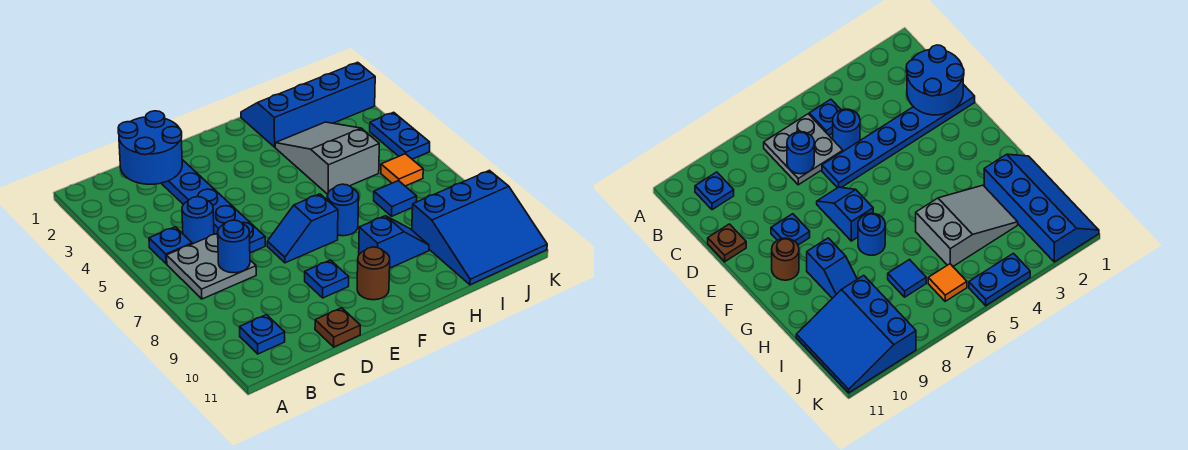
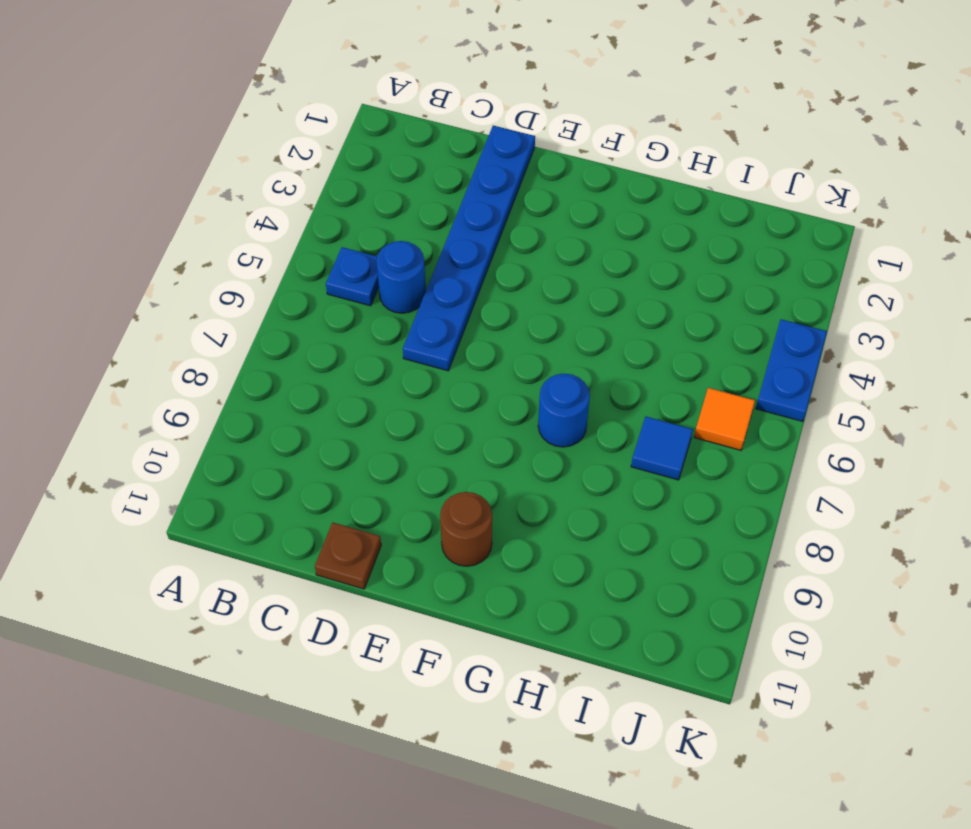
none -> grey plate B6:C7 level 1
none -> blue plate B10 level 1
none -> blue slope E7:F7 level 1 top F

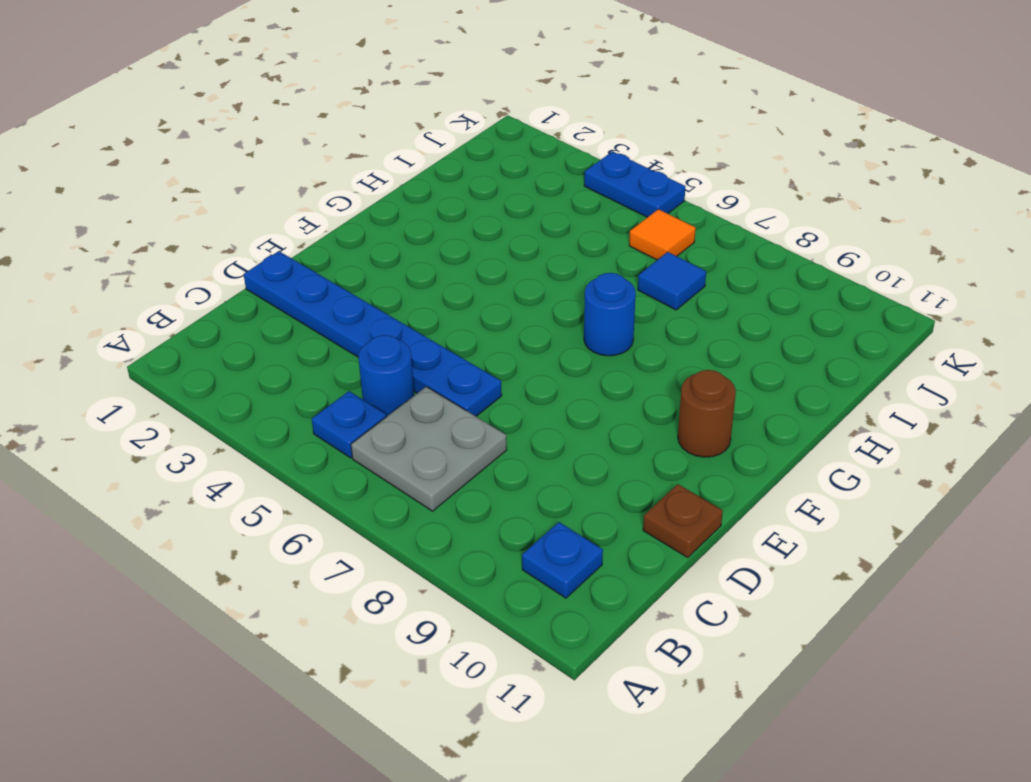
none -> blue slope E7:F7 level 1 top F
none -> blue plate E9 level 1
none -> blue slope G9:H9 level 1 top G

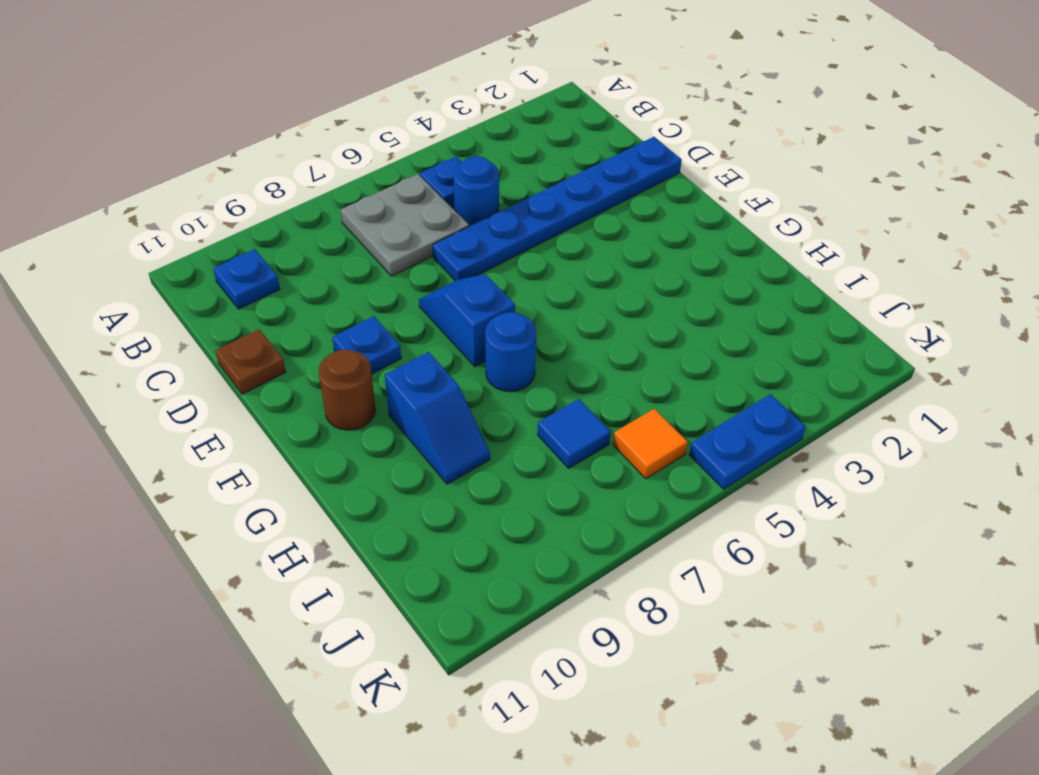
none -> blue slope H1:K2 level 1 top 2
none -> grey slope H3:I5 level 1 top 5
none -> blue slope I9:K11 level 1 top 9

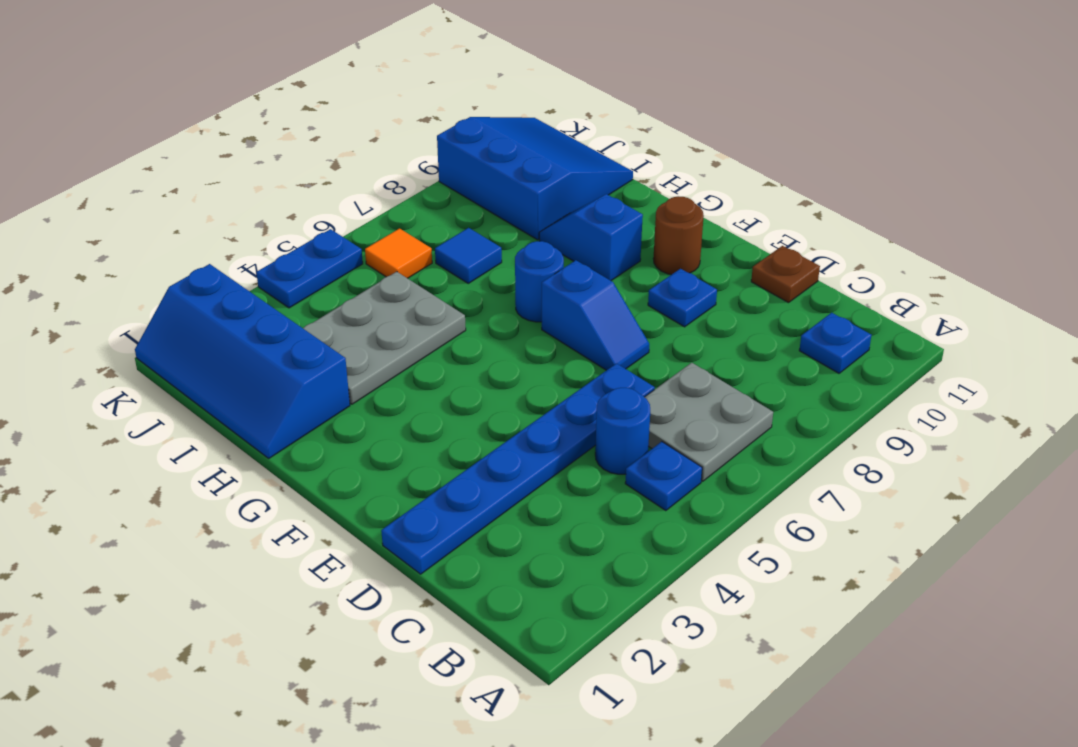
grey plate H3:I5 level 1 -> grey slope H3:I5 level 1 top 5
none -> blue round brick C1:D2 level 2
none -> blue round brick C7 level 2

